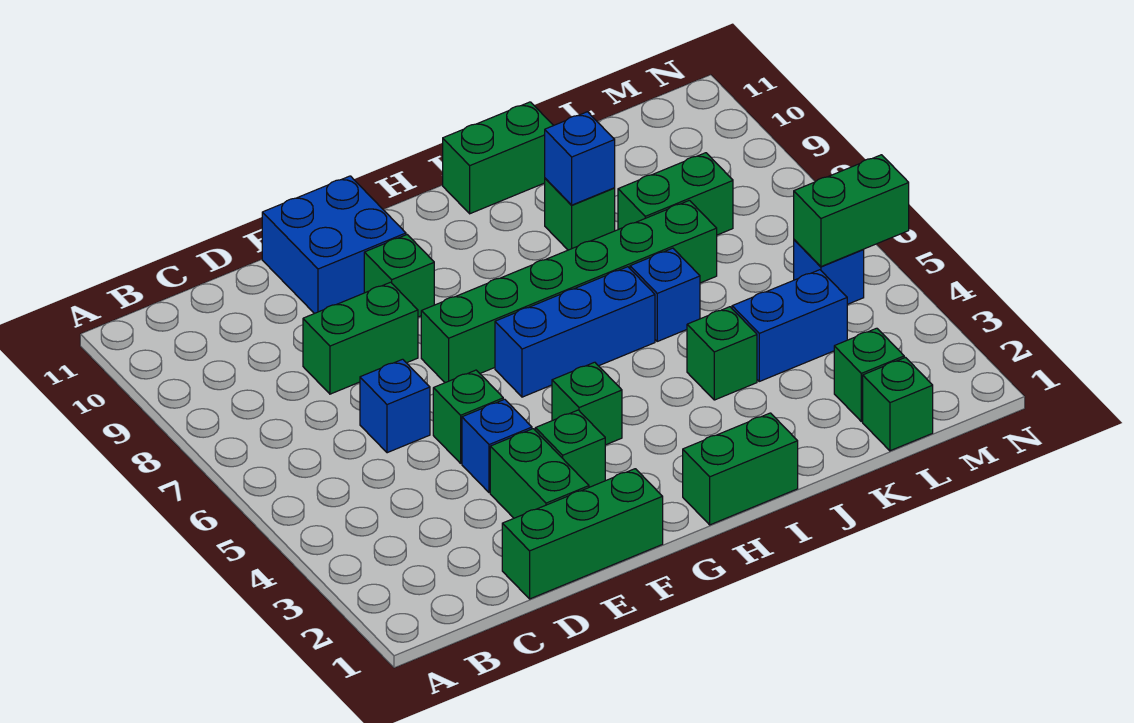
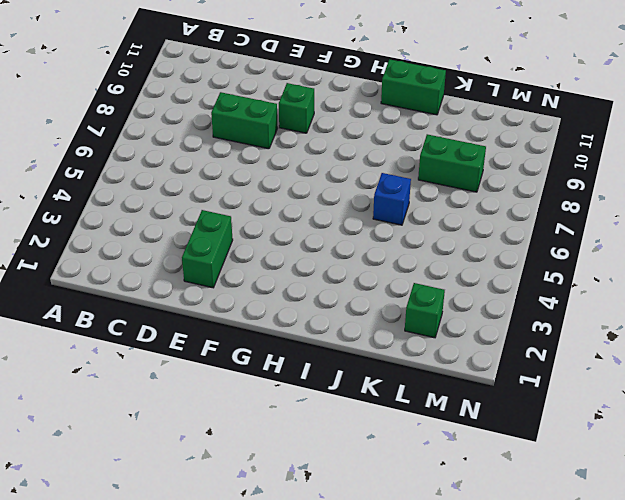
none -> green brick D1:F1 level 1
none -> blue brick D6 level 1
none -> blue brick E4 level 1

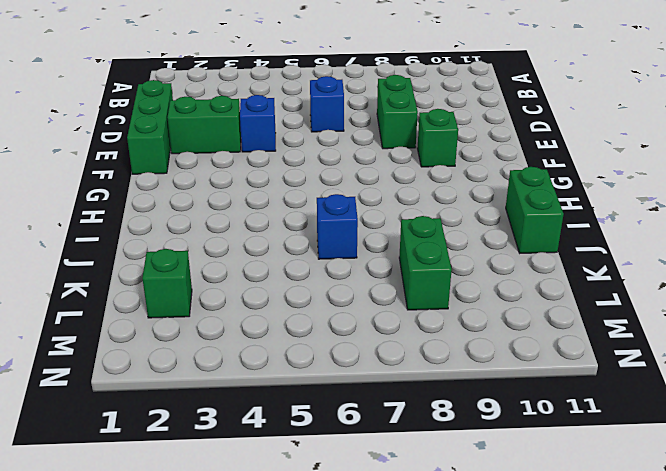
none -> green brick E5 level 1
none -> blue brick E10:F11 level 1
none -> green brick F3 level 1

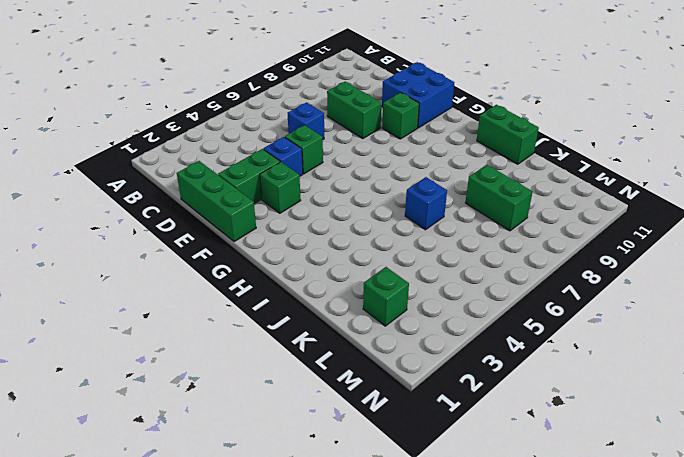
none -> green brick F7:K7 level 1
none -> green brick G4 level 1
none -> blue brick G6:I6 level 1

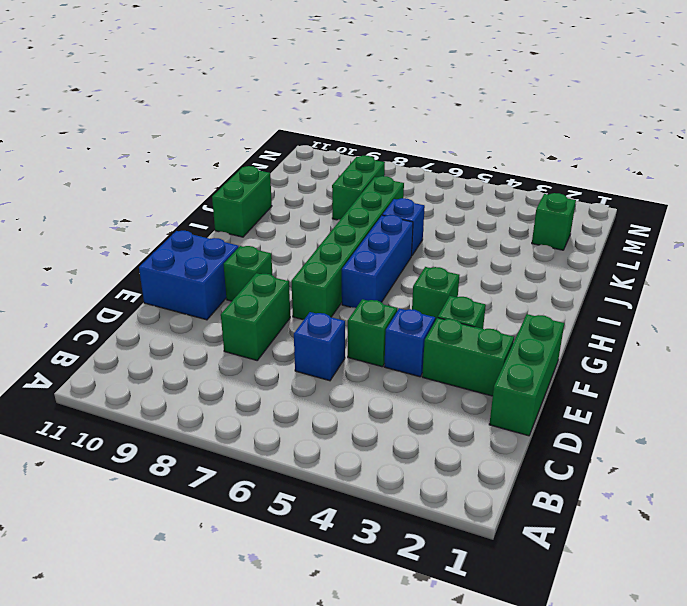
none -> green brick H1:I1 level 1
none -> green brick J4 level 1
none -> green brick J9 level 1

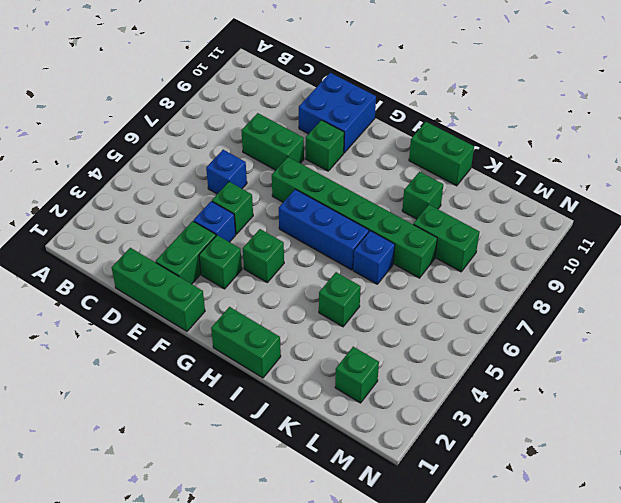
none -> blue brick K4:L4 level 1
none -> green brick L1 level 1
none -> blue brick M5 level 1

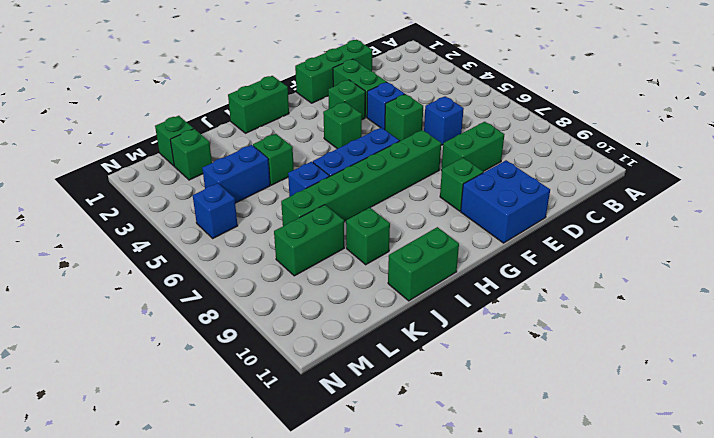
none -> blue brick J9 level 2
none -> green brick M5:N5 level 2

